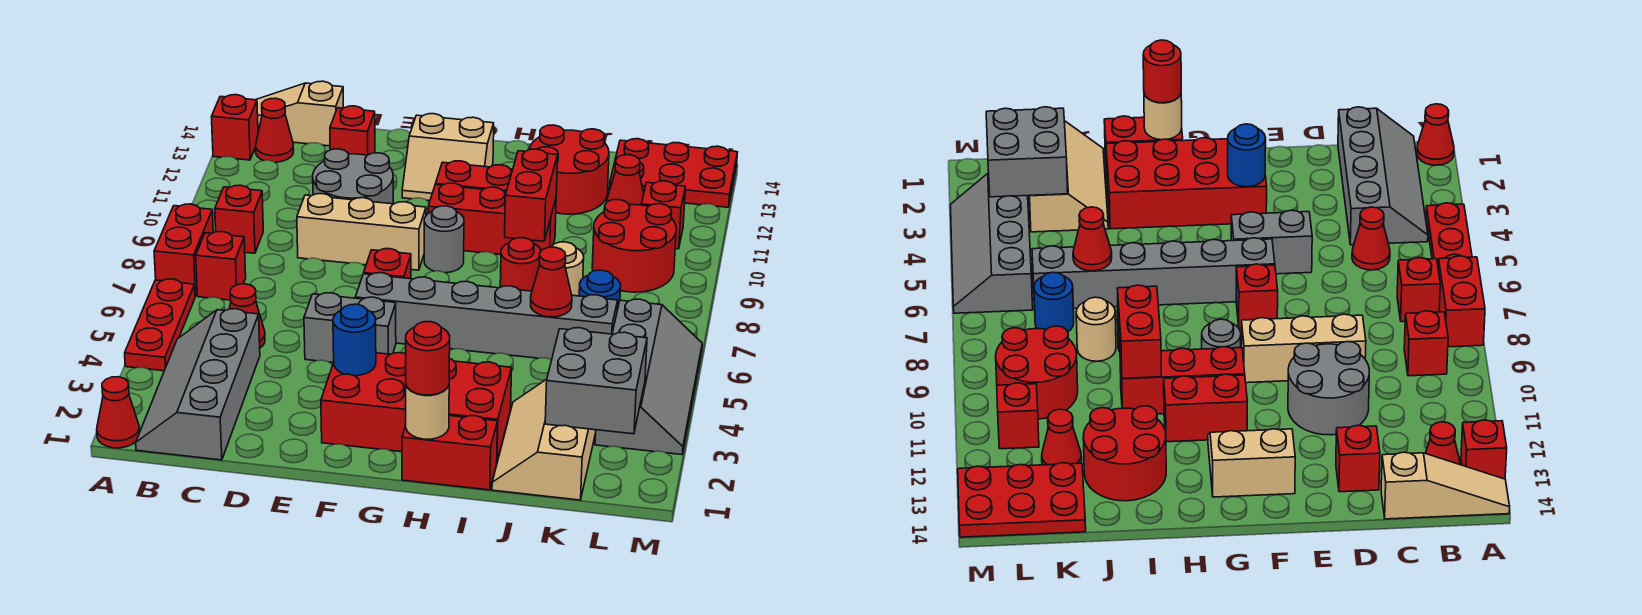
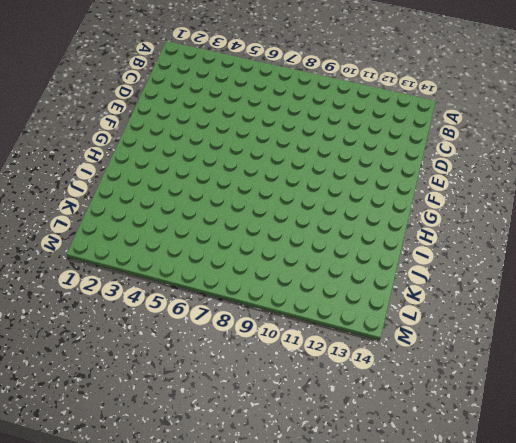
none -> red cone A1 level 1
none -> red plate A4:A6 level 1
none -> red brick A7:A8 level 1
none -> red brick A13 level 1

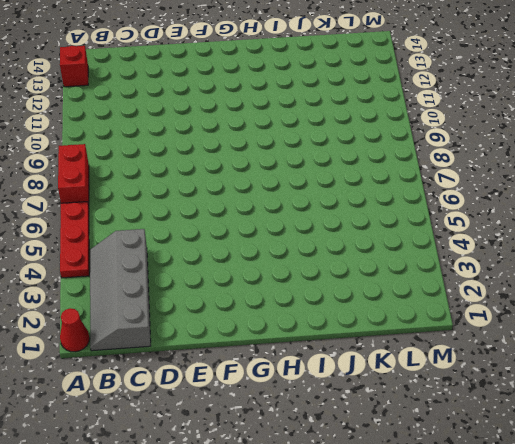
none -> tan slope A14:C14 level 1 top C
none -> red brick B7 level 1
none -> red brick B9 level 1
none -> red cone B13 level 1

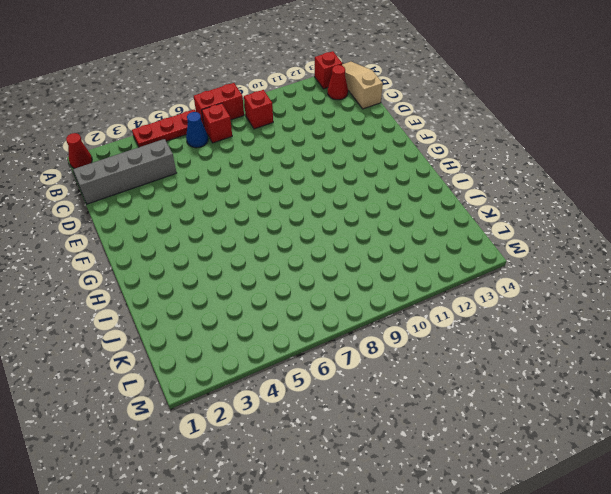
blue cone B6 level 1 -> none
none -> red cone C5 level 1
none -> tan brick D9:F9 level 1
none -> grey round brick D10:E11 level 1
none -> red brick D13 level 1

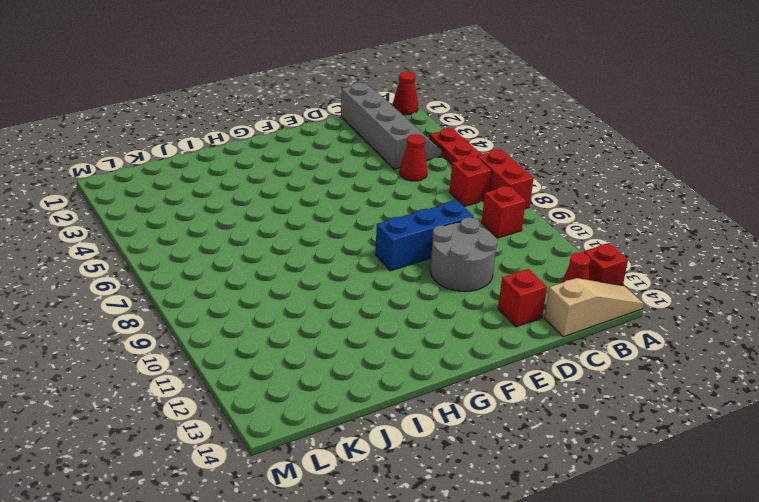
blue brick D9:F9 level 1 -> tan brick D9:F9 level 1
none -> grey brick E5:F5 level 1
none -> red brick F2:I3 level 1
none -> grey brick F6:K6 level 1
none -> red brick F7 level 1

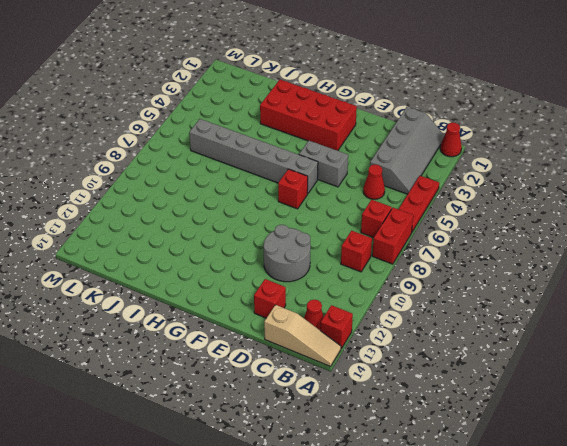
none -> tan brick D9:F9 level 1
none -> tan slope F12:G13 level 1 top 13
none -> grey round brick G9 level 1
none -> red brick G10:I10 level 1

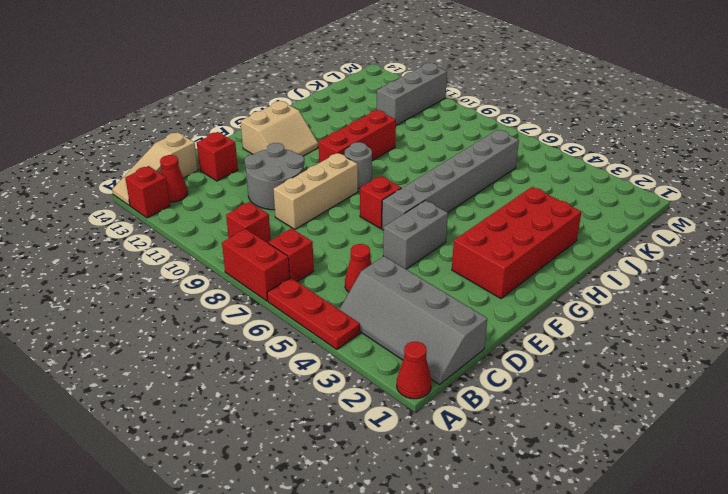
grey brick K11:M11 level 1 -> red brick L11 level 1
none -> red brick G11:H11 level 1
none -> red brick H1:I1 level 1
none -> red round brick I8 level 1
none -> red round brick I12:J13 level 1

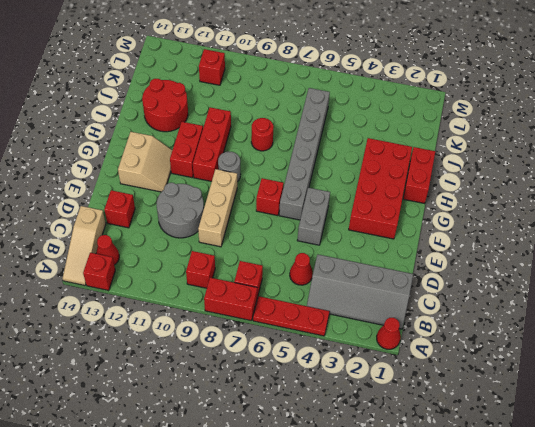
none -> tan slope J1:K3 level 1 top K
none -> tan round brick J8 level 1
none -> blue round brick K7 level 1
none -> red round brick K9:L10 level 1

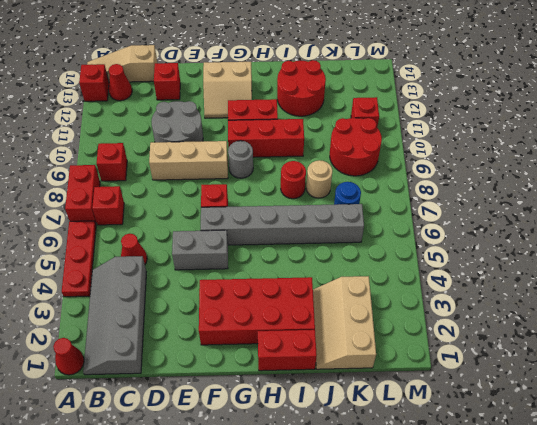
none -> red cone K12 level 1
none -> red plate K13:M14 level 1
none -> grey slope L3:M6 level 1 top L
none -> blue round brick F3 level 2

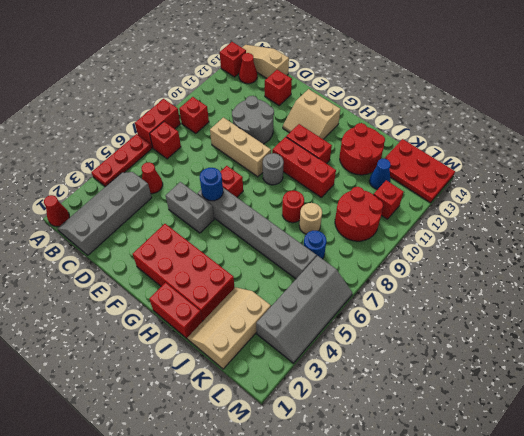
blue round brick F6 level 2 -> blue round brick F3 level 2
blue cone K12 level 1 -> red cone K12 level 1
none -> tan round brick H1 level 2
none -> red brick I9:I10 level 2
none -> red cone J6 level 2
none -> grey brick K2:L3 level 2

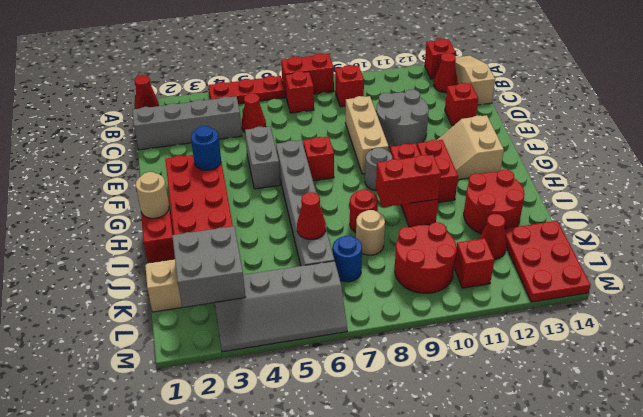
none -> red round brick H1 level 3

